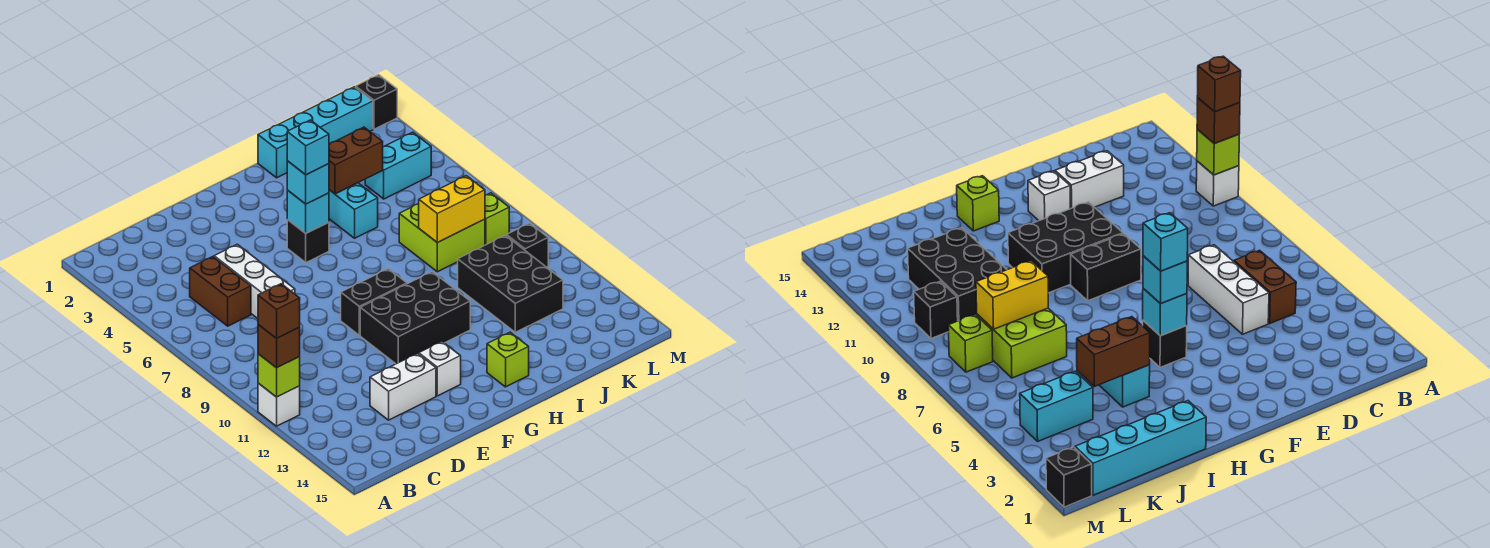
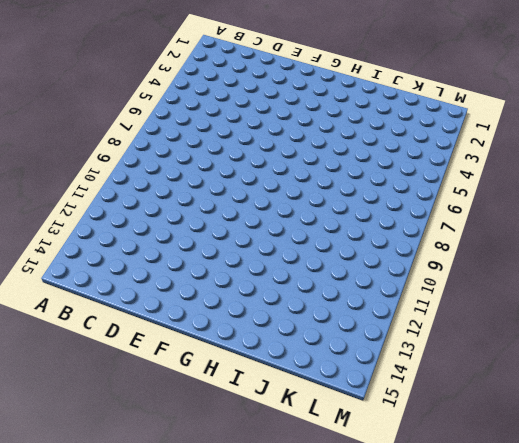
none -> white brick A11 level 1
none -> brown brick C5:C6 level 1
none -> white brick D5:D7 level 1

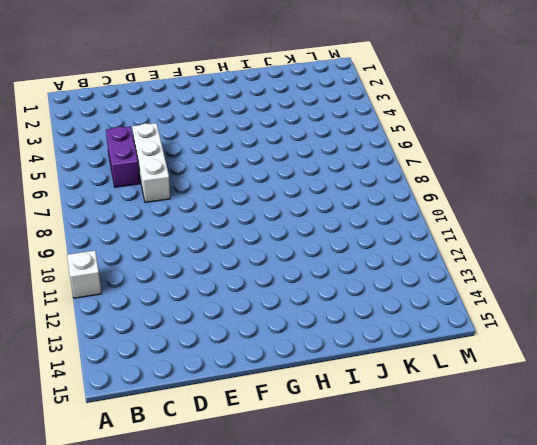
purple brick C5:C6 level 1 -> brown brick C5:C6 level 1
none -> white brick D13:E13 level 1
none -> black brick F9:G9 level 1
none -> black brick F10:H11 level 1

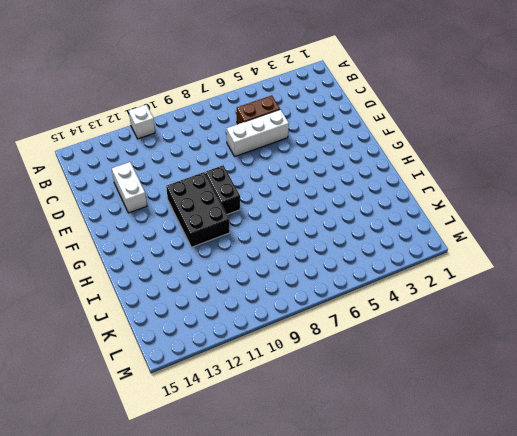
none -> white brick F13 level 1
none -> black brick G5 level 1
none -> lime brick H14 level 1

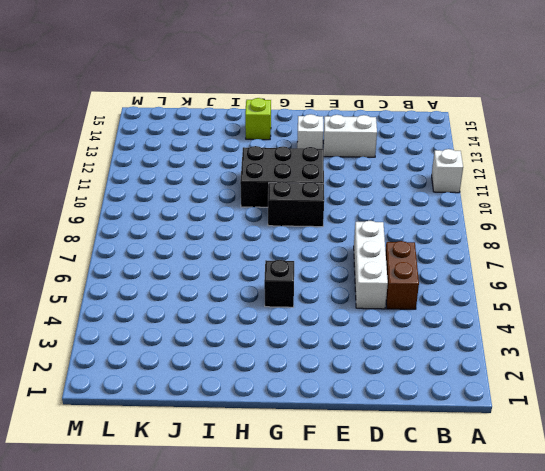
none -> cyan brick I1:L1 level 1
none -> cyan brick I4:I5 level 1
none -> lime brick J7:K8 level 1

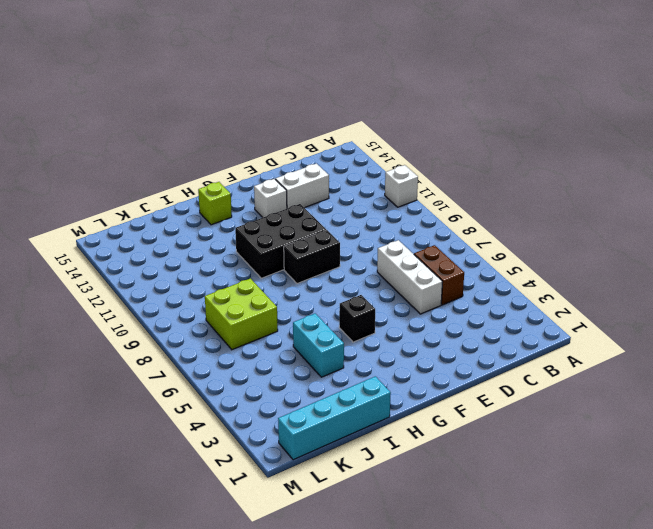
none -> black brick J10:K12 level 1
none -> cyan brick K4:L4 level 1
none -> lime brick L8 level 1

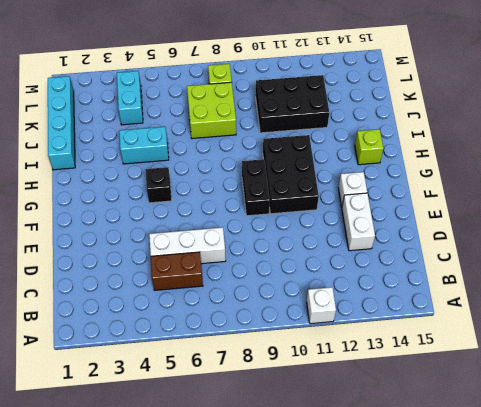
none -> black brick L10 level 1
none -> black brick M1 level 1
none -> lime brick A11 level 2

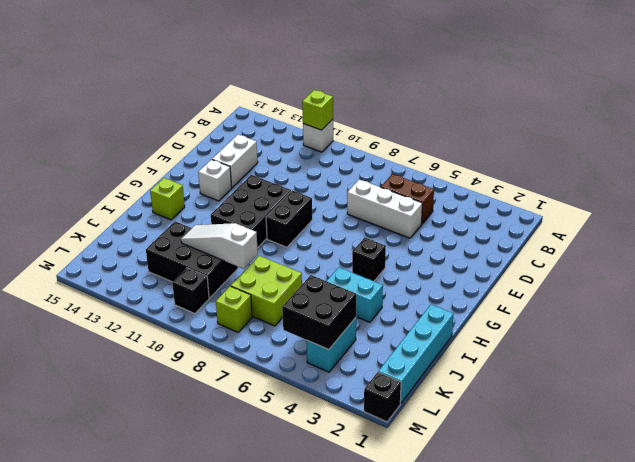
white slope J9:J11 level 2 top 9 -> none
black brick K4:L5 level 2 -> none
none -> cyan brick G5 level 2
none -> brown brick I4:J4 level 2
none -> yellow brick J8:K8 level 2

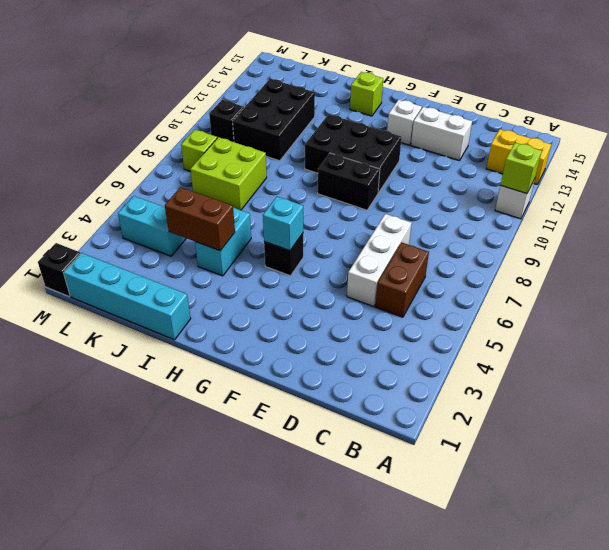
yellow brick A13:B13 level 1 -> yellow brick J8:K8 level 2
none -> brown brick A11 level 3
none -> cyan brick G5 level 3
none -> brown brick A11 level 4

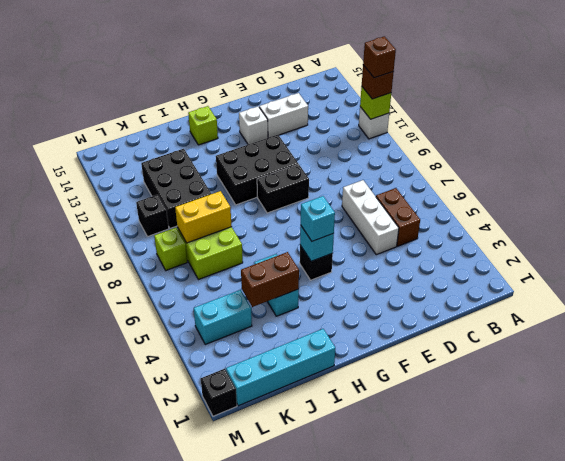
none -> cyan brick G5 level 4

